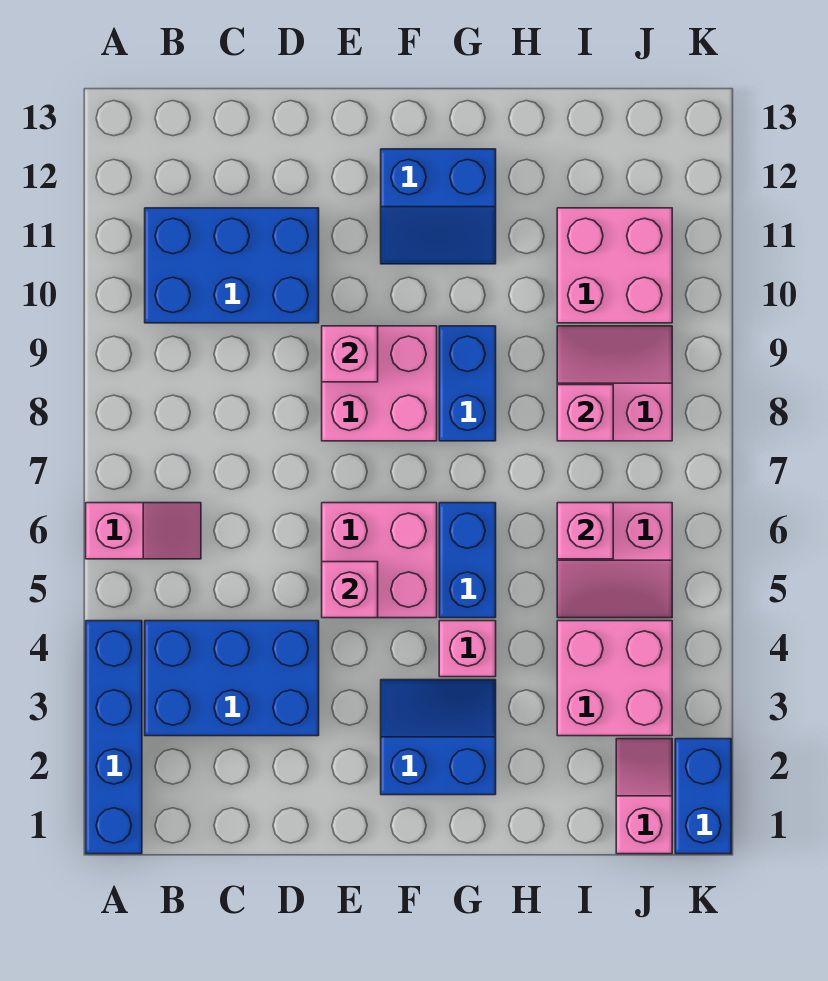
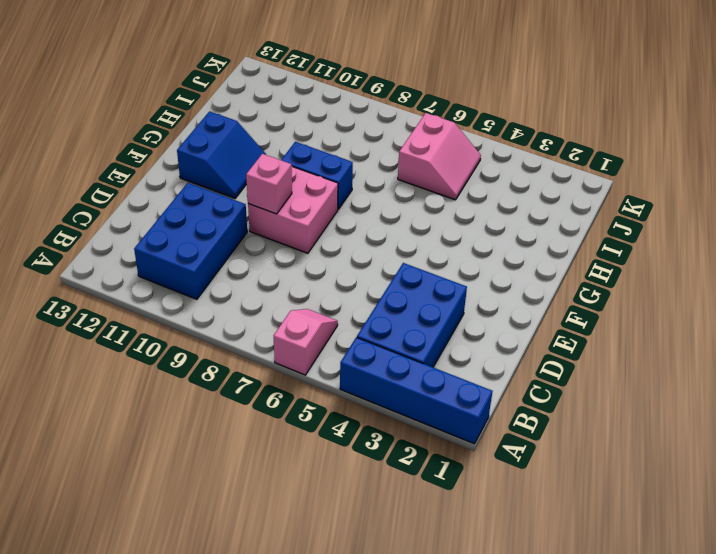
none -> pink brick E5:F6 level 1
none -> blue slope F2:G3 level 1 top 2
none -> pink brick G4 level 1

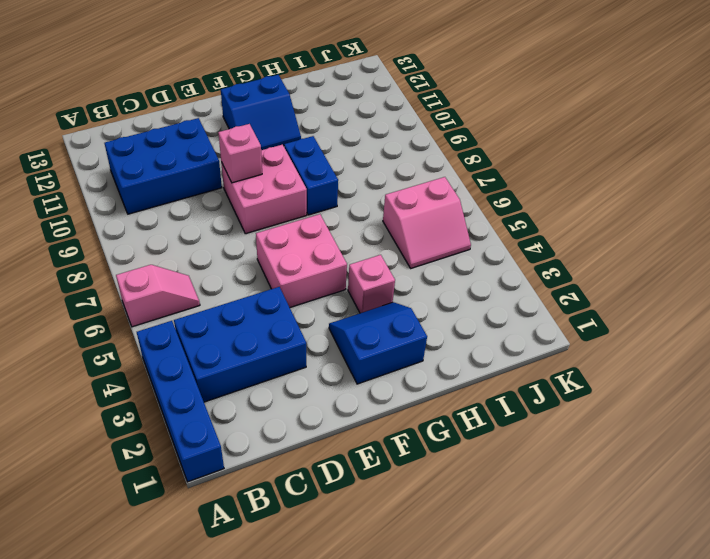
none -> blue brick G5:G6 level 1
none -> pink brick I3:J4 level 1
none -> pink slope I8:J9 level 1 top 8

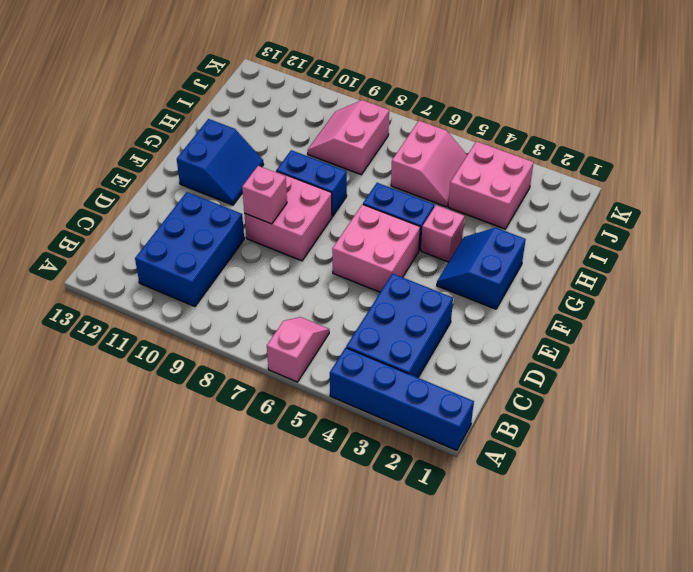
none -> pink brick I10:J11 level 1
none -> pink slope J1:J2 level 1 top 1
none -> blue brick K1:K2 level 1

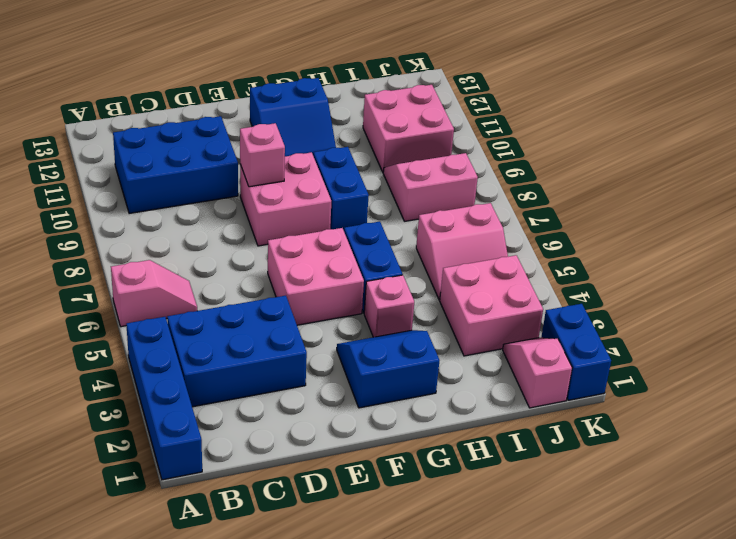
none -> pink brick E5 level 2
none -> pink brick I6 level 2
none -> pink brick I8 level 2

